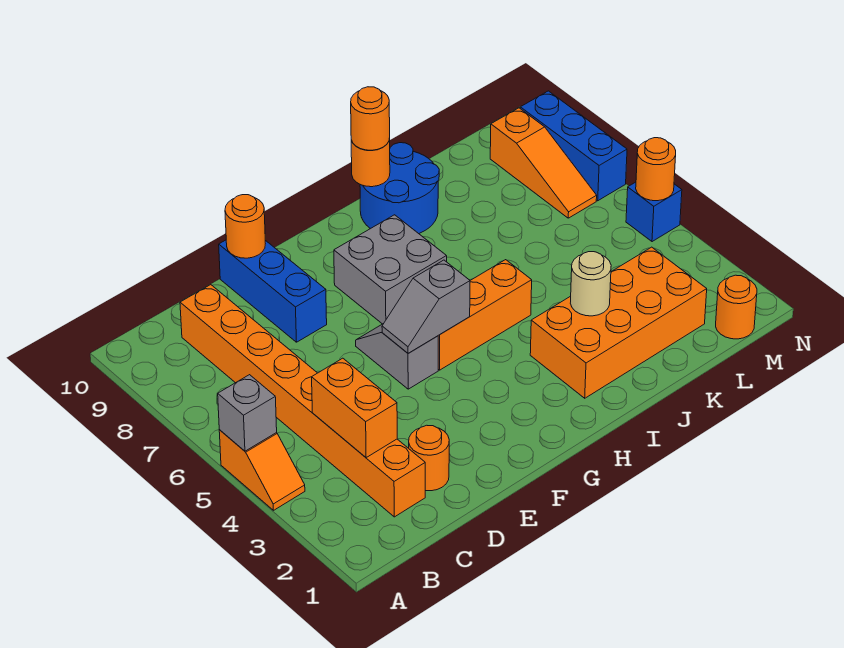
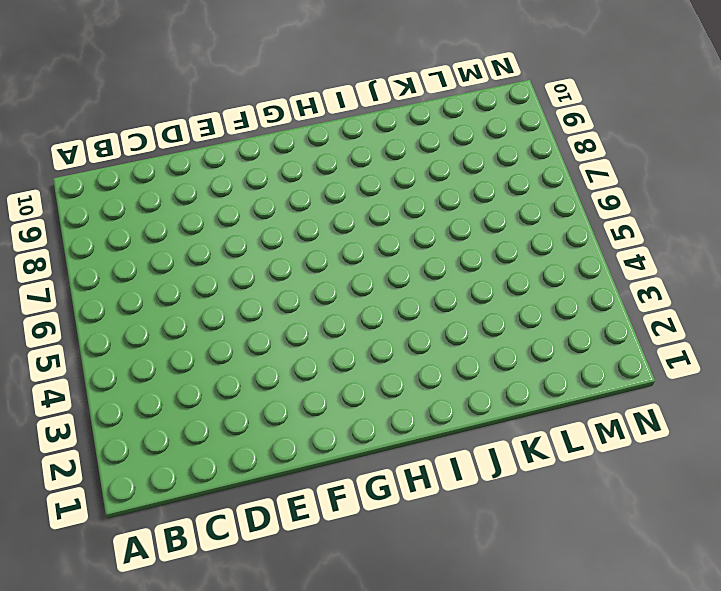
none -> orange slope A4:A5 level 1 top 5
none -> orange brick C2:C9 level 1
none -> orange round brick D2 level 1

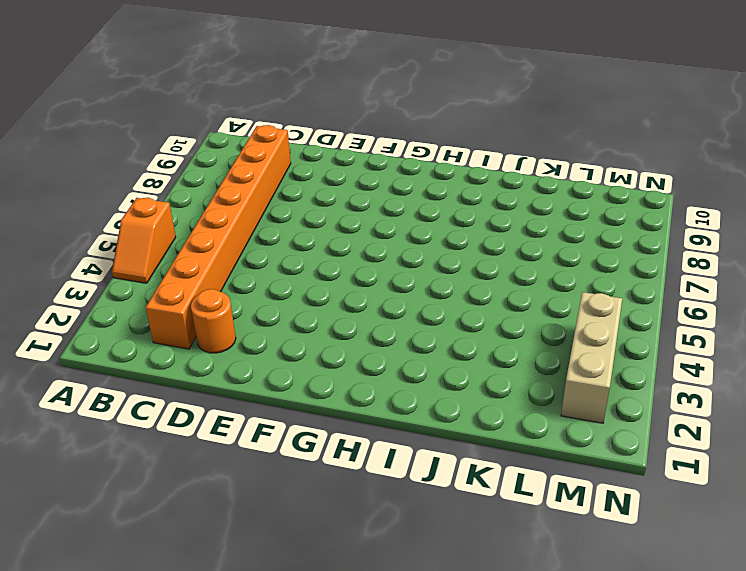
tan brick M2:M4 level 1 -> none
none -> blue brick E8:E10 level 1
none -> grey slope F5:F6 level 1 top 5
none -> orange brick G5:I5 level 1

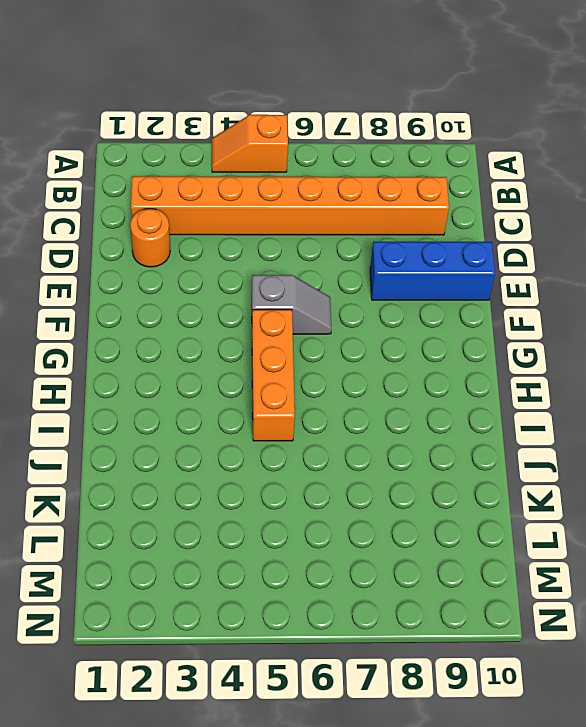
none -> grey brick G7:H8 level 1
none -> orange brick I2:L3 level 1
none -> blue round brick I9:J10 level 1

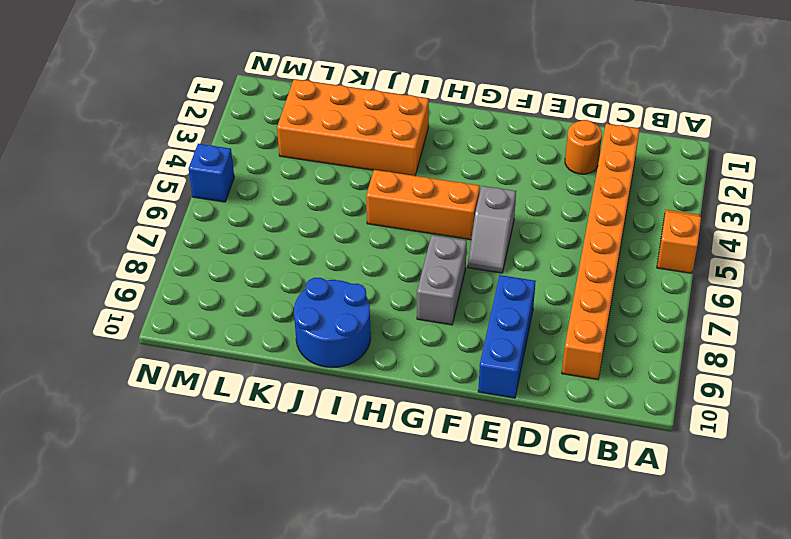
grey brick G7:G8 level 1 -> grey brick G7:H8 level 1
none -> orange round brick M1 level 1
none -> orange slope M7:M9 level 1 top 9
none -> blue brick N7:N9 level 1

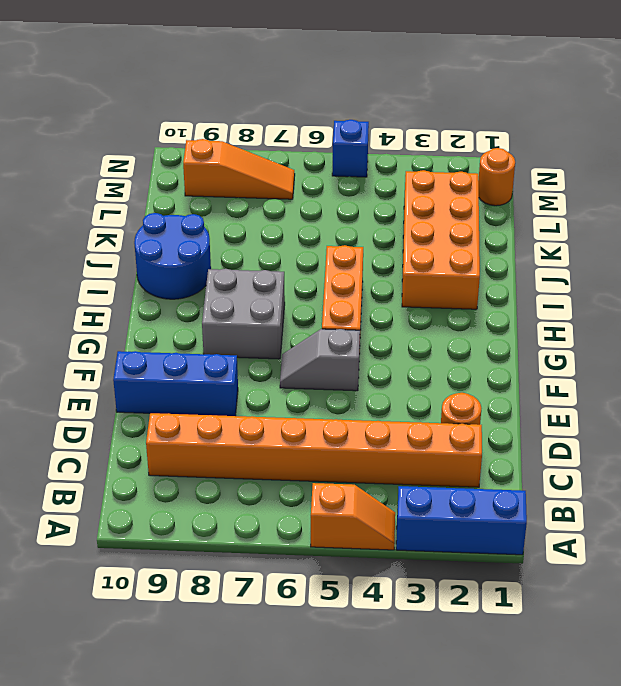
blue brick A1:A3 level 1 -> blue brick N7:N9 level 1
none -> grey brick A5 level 2
none -> orange brick C3:C4 level 2
none -> orange round brick E10 level 2

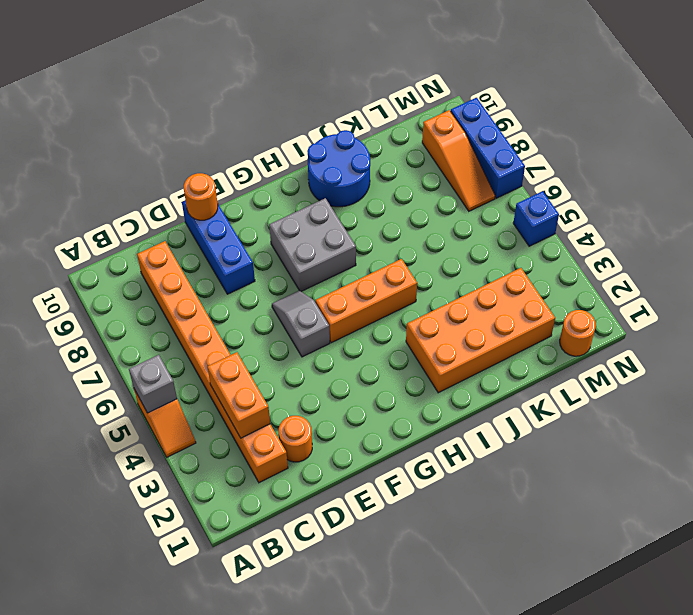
none -> grey slope F5:G5 level 2 top G
none -> orange round brick I10 level 2
none -> tan round brick J3 level 2

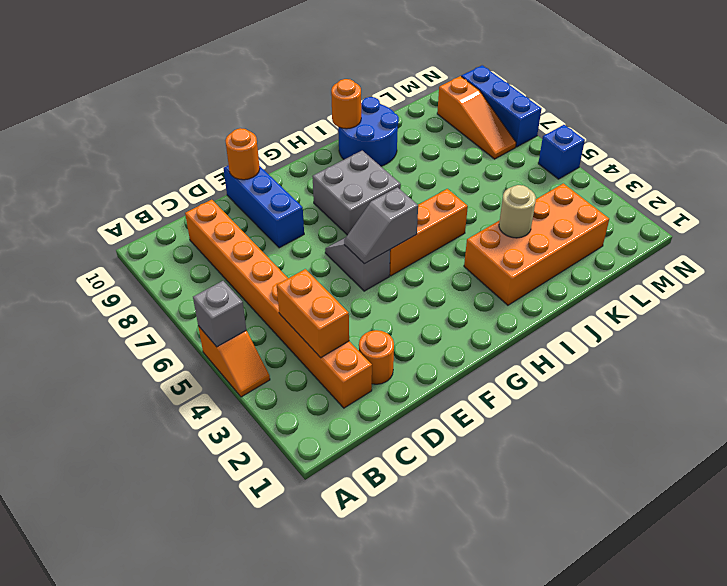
none -> orange round brick M1 level 1
none -> orange round brick N5 level 2
none -> orange round brick I10 level 3

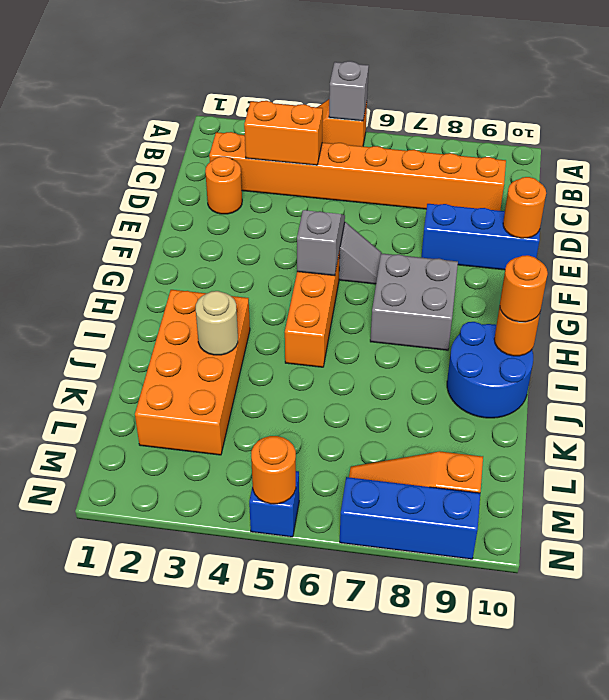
none -> orange round brick M1 level 1

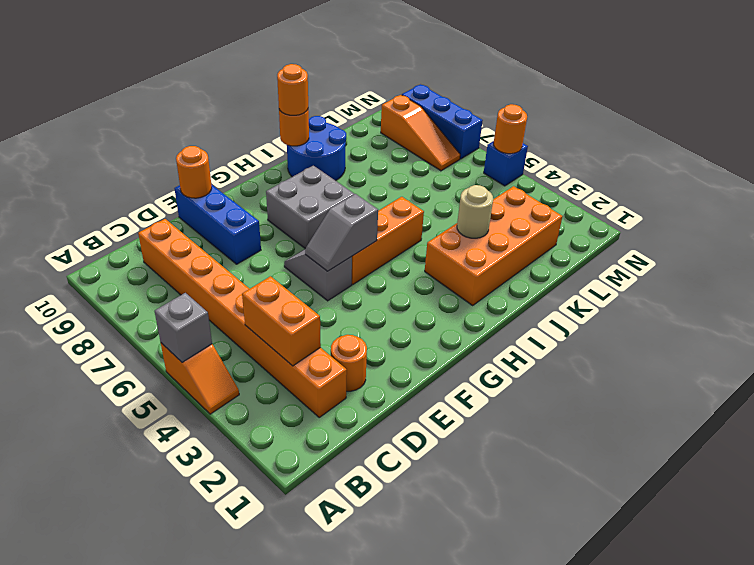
none -> orange round brick M1 level 1

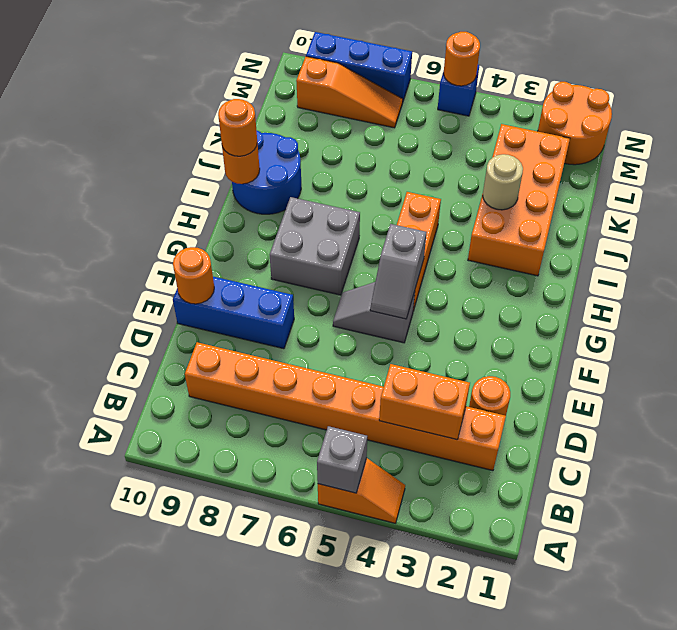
orange round brick M1:N2 level 1 -> orange round brick M1 level 1

